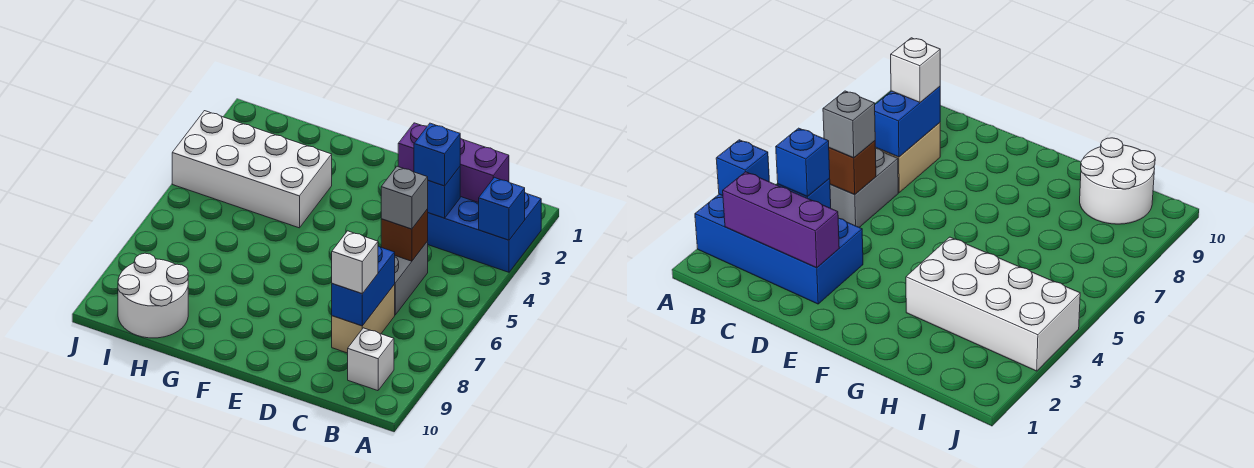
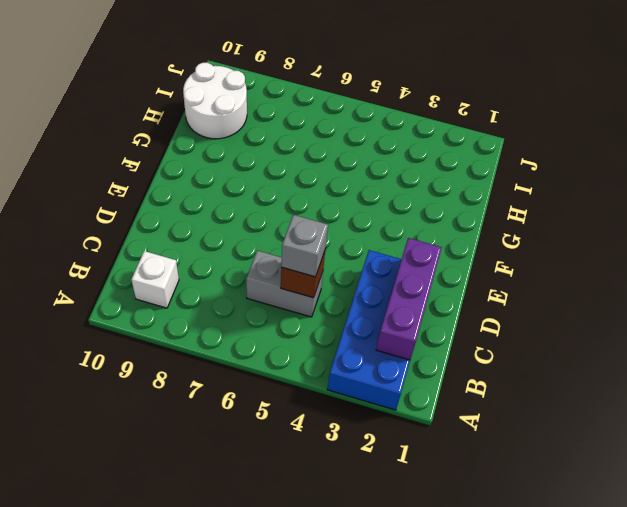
none -> tan brick C7:C8 level 1
none -> white brick G3:J4 level 1
none -> blue brick A3 level 2

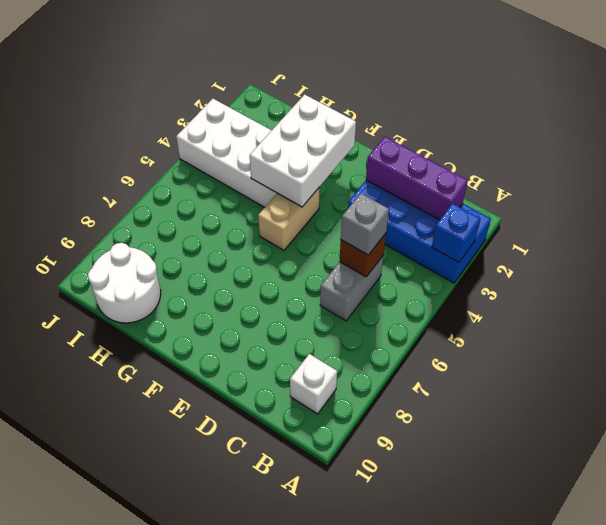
white brick F2:G4 level 2 -> none
tan brick F4:F5 level 1 -> tan brick C7:C8 level 1
none -> blue brick C3 level 2
none -> blue brick C7:C8 level 2
none -> blue brick C3 level 3

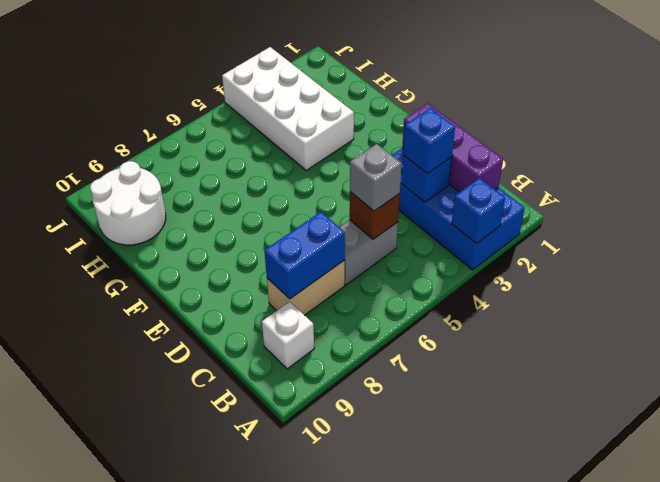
none -> white brick C8 level 3

